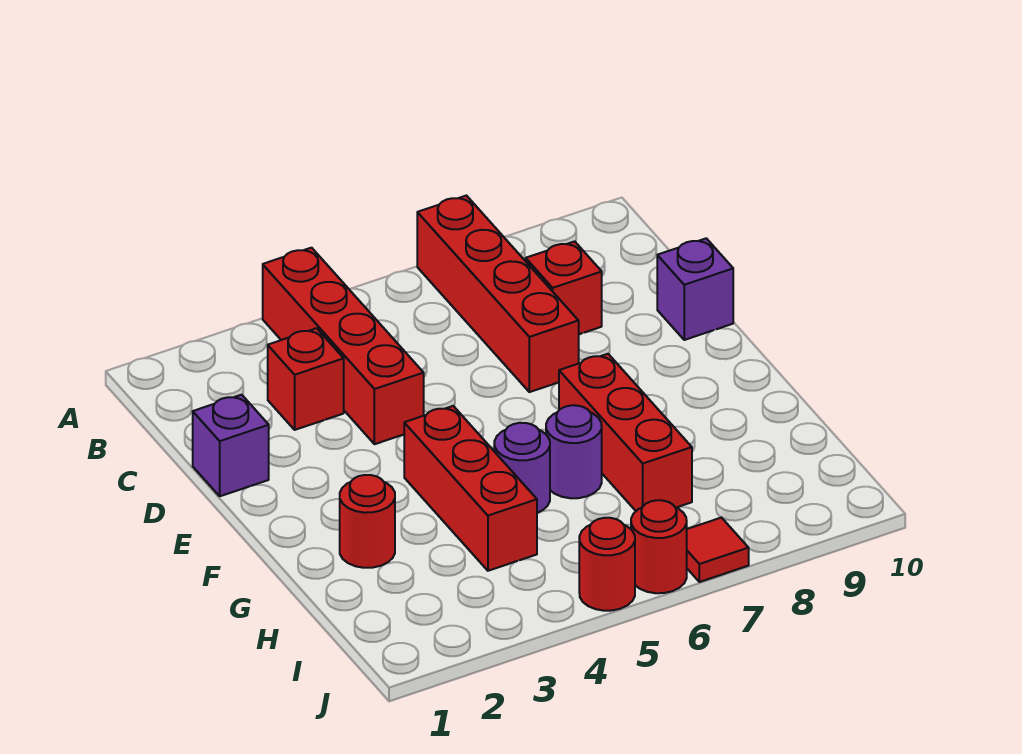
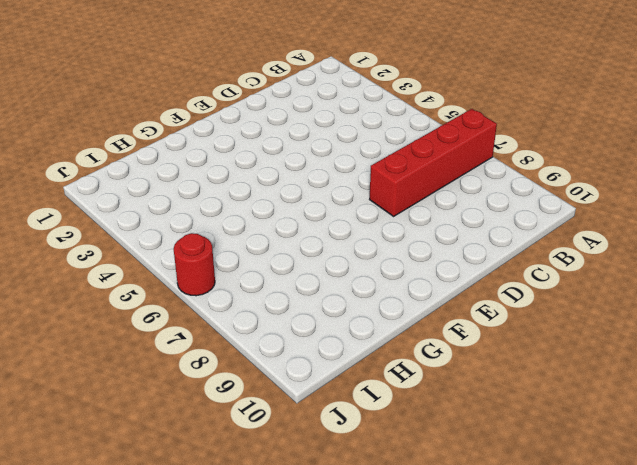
none -> red brick A4:D4 level 1
none -> red brick C3 level 1
none -> red brick C8 level 1

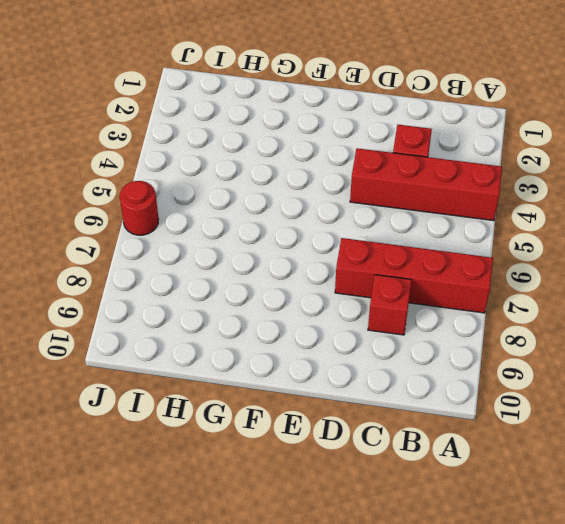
none -> purple brick D1 level 1
none -> purple brick D10 level 1
none -> red brick F4:H4 level 1

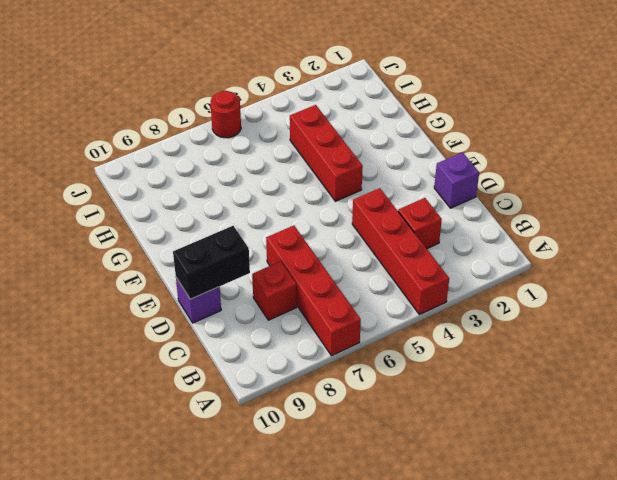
black brick D9:D10 level 2 -> none
none -> red brick F7:H7 level 1
none -> red round brick G2 level 1
none -> purple round brick G5 level 1

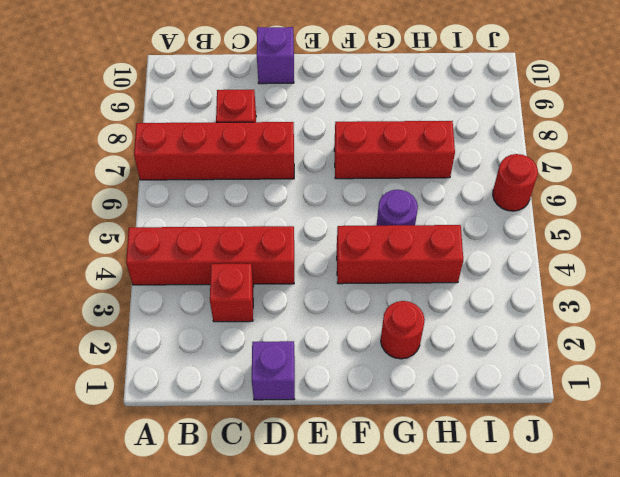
none -> purple round brick G6 level 1
none -> red round brick J5 level 1
none -> red tile J7 level 1

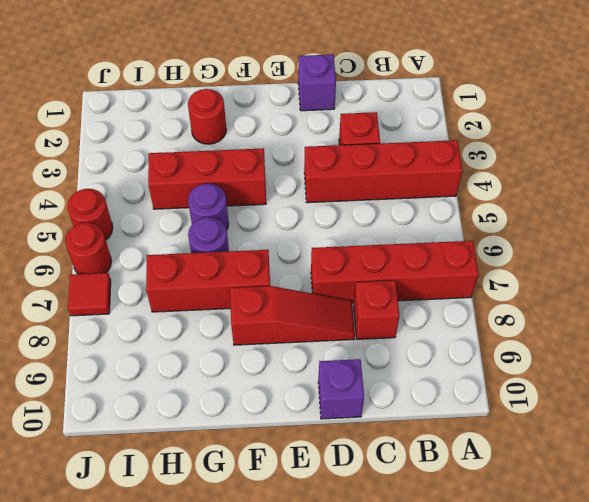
red slope D8:F8 level 1 top F -> none

